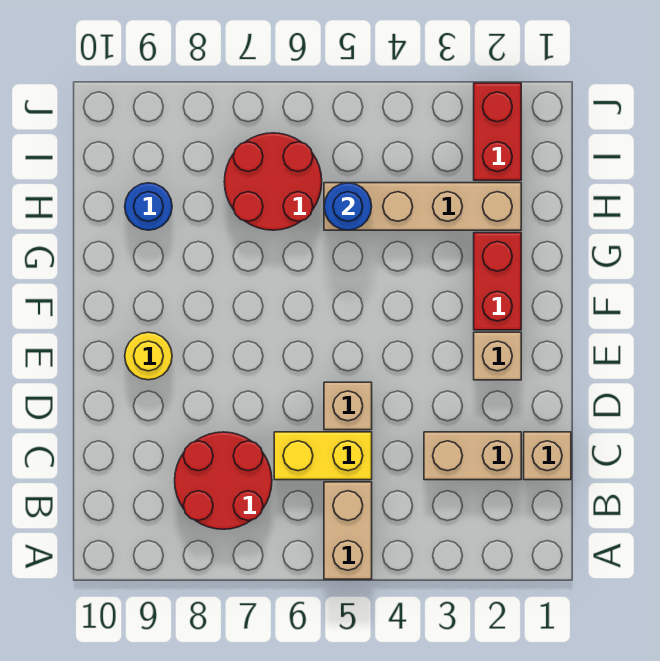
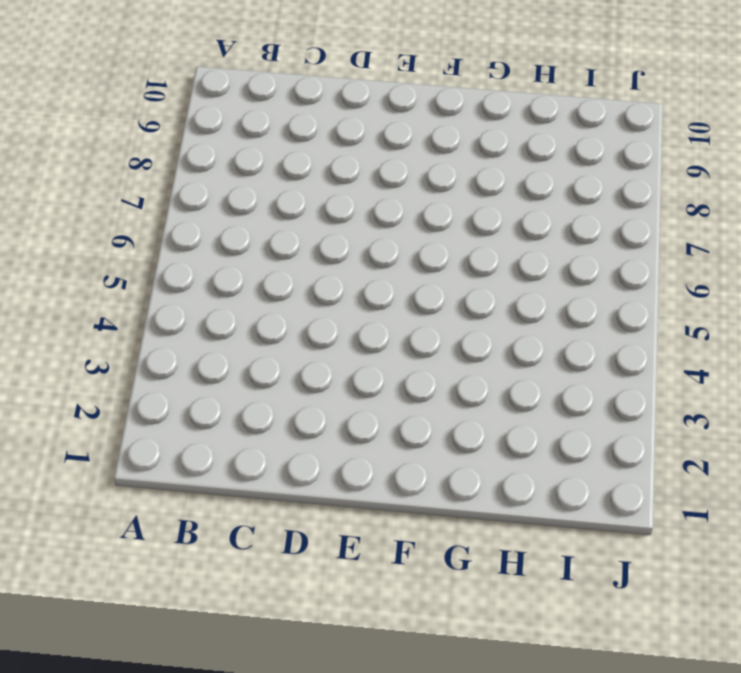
none -> tan brick A5:B5 level 1
none -> red round brick B7:C8 level 1
none -> tan brick C1 level 1

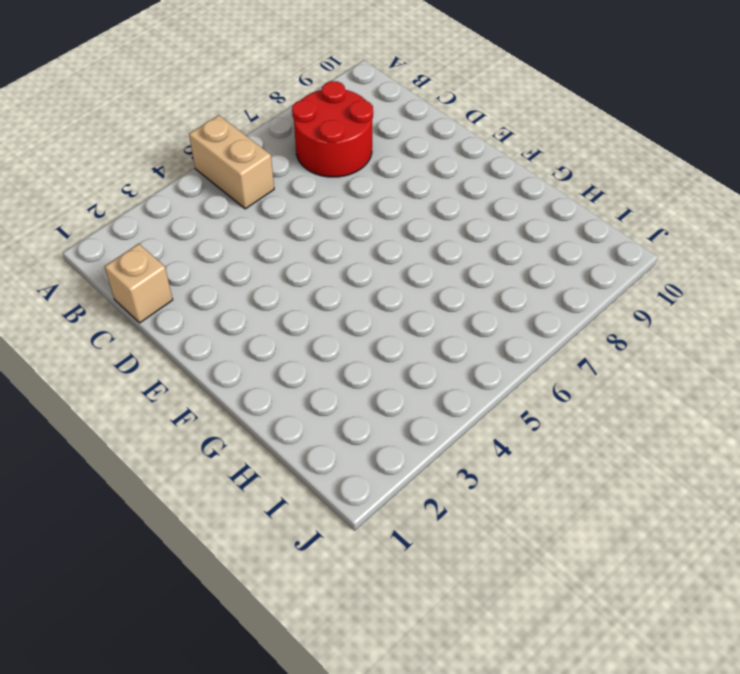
none -> tan brick C2:C3 level 1
none -> yellow brick C5:C6 level 1
none -> tan brick D5 level 1

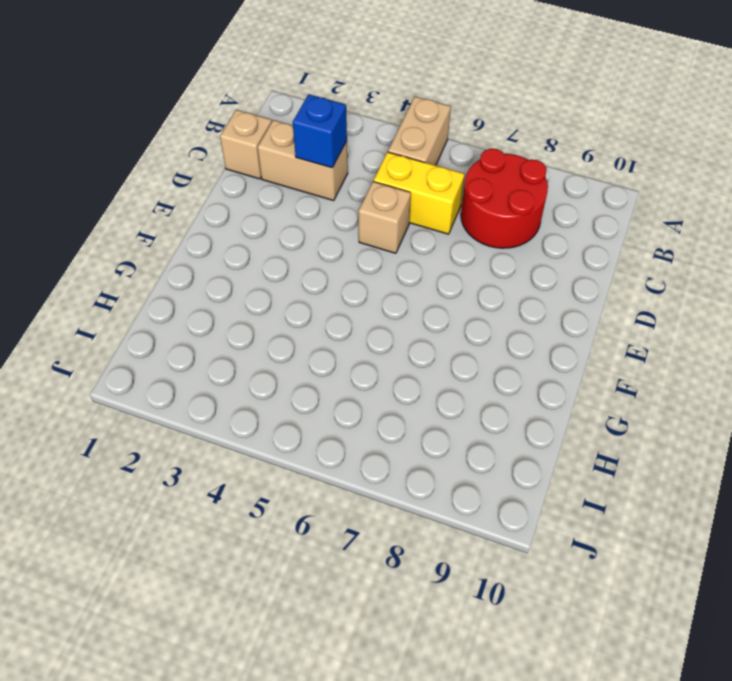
blue brick C3 level 2 -> none
none -> tan brick E2 level 1
none -> yellow round brick E9 level 1
none -> red brick F2:G2 level 1

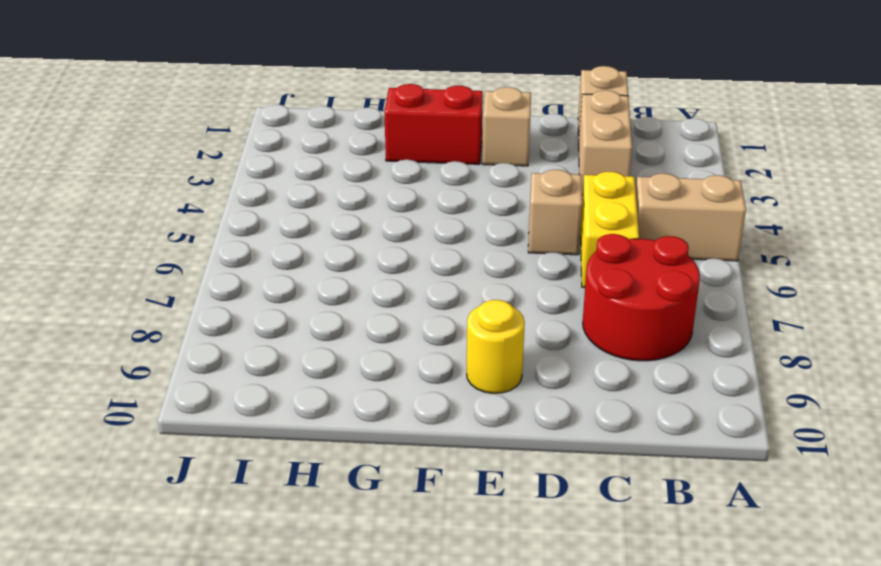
none -> tan brick H2:H5 level 1
none -> red round brick H6:I7 level 1
none -> blue round brick H9 level 1

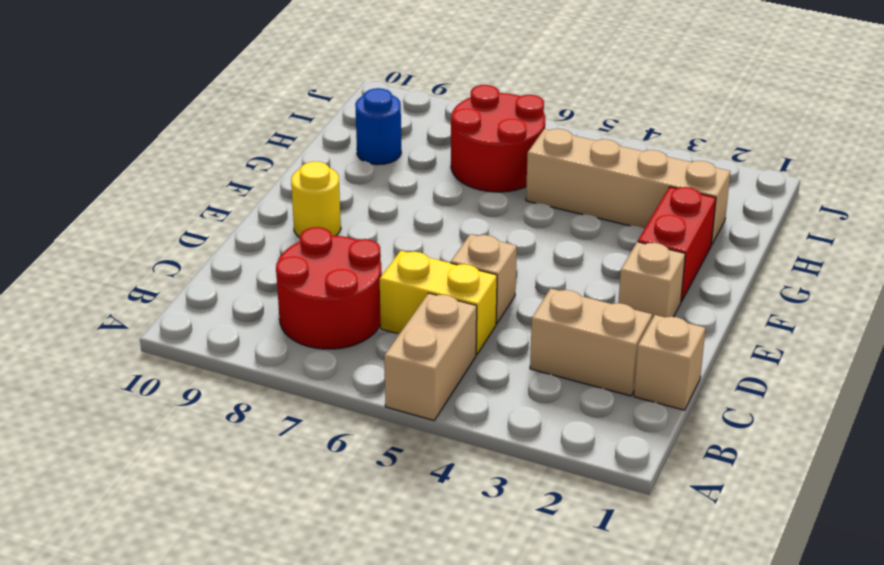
none -> red brick I2:J2 level 1
none -> blue round brick H5 level 2

